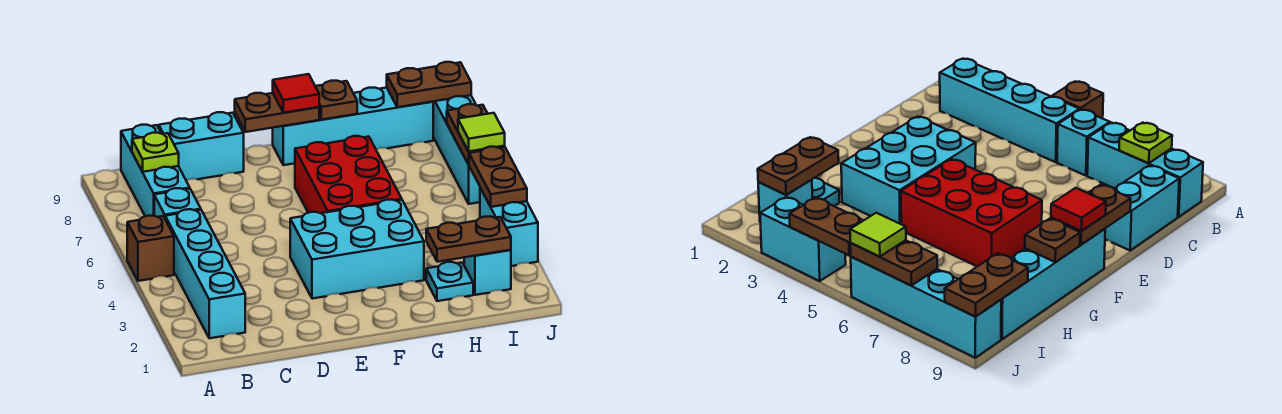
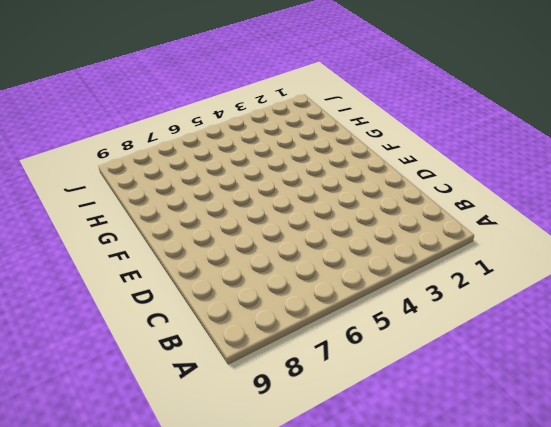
none -> brown brick A5 level 1
none -> cyan brick B2:B5 level 1
none -> cyan brick B6 level 1

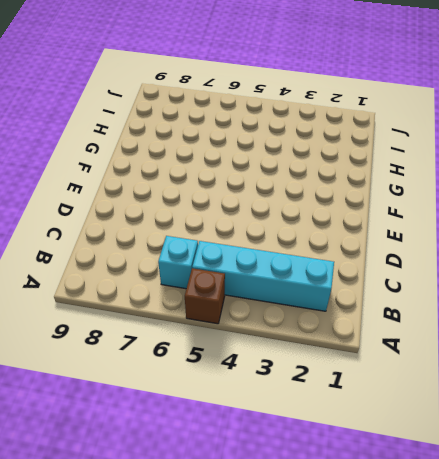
none -> cyan brick B7:B9 level 1
none -> cyan brick C9:D9 level 1
none -> cyan brick E3:G4 level 1

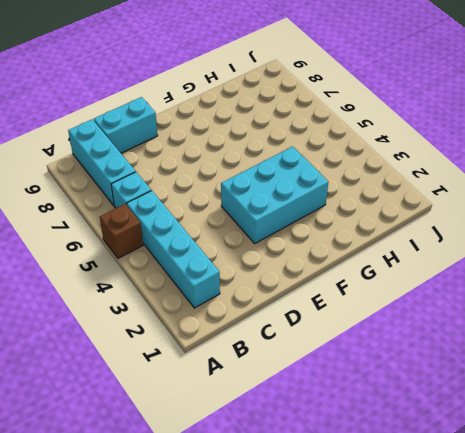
none -> red brick F5:G7 level 1
none -> cyan brick F9:I9 level 1
none -> cyan plate H2 level 1

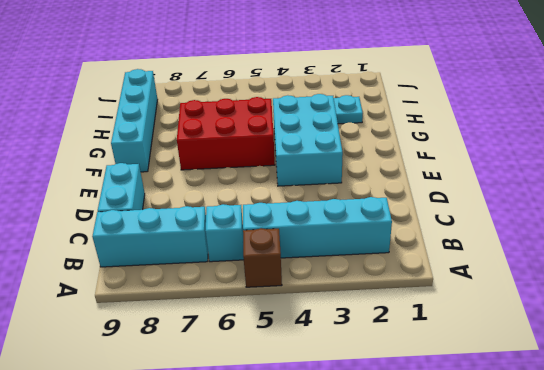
none -> cyan brick I2 level 1
none -> cyan brick J3:J4 level 1
none -> cyan brick J6:J9 level 1

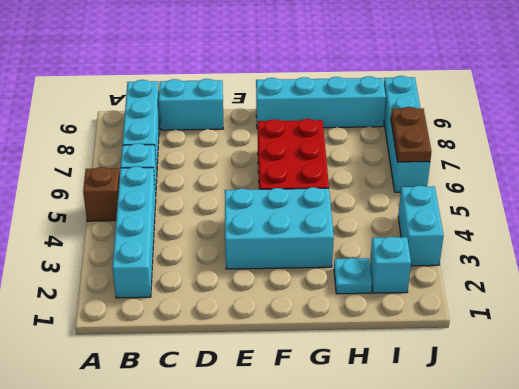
none -> lime plate B8 level 2
none -> brown plate E9:F9 level 2
none -> brown plate G9 level 2

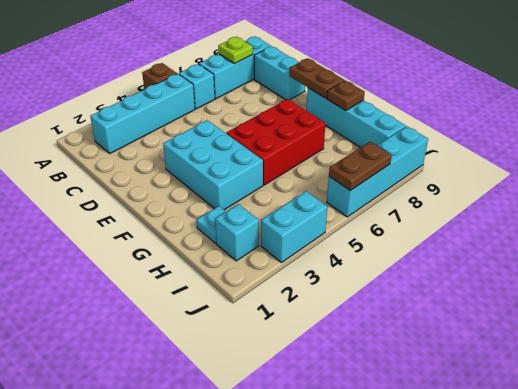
none -> brown plate H2:I2 level 2
none -> brown plate I9:J9 level 2
none -> brown plate J4:J5 level 2

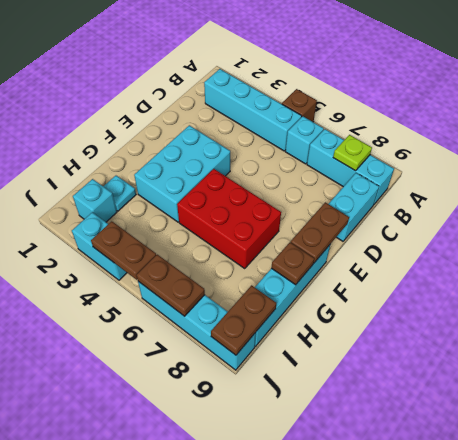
none -> brown plate H2:I2 level 2
none -> red tile F9 level 3
none -> lime tile J6 level 3

